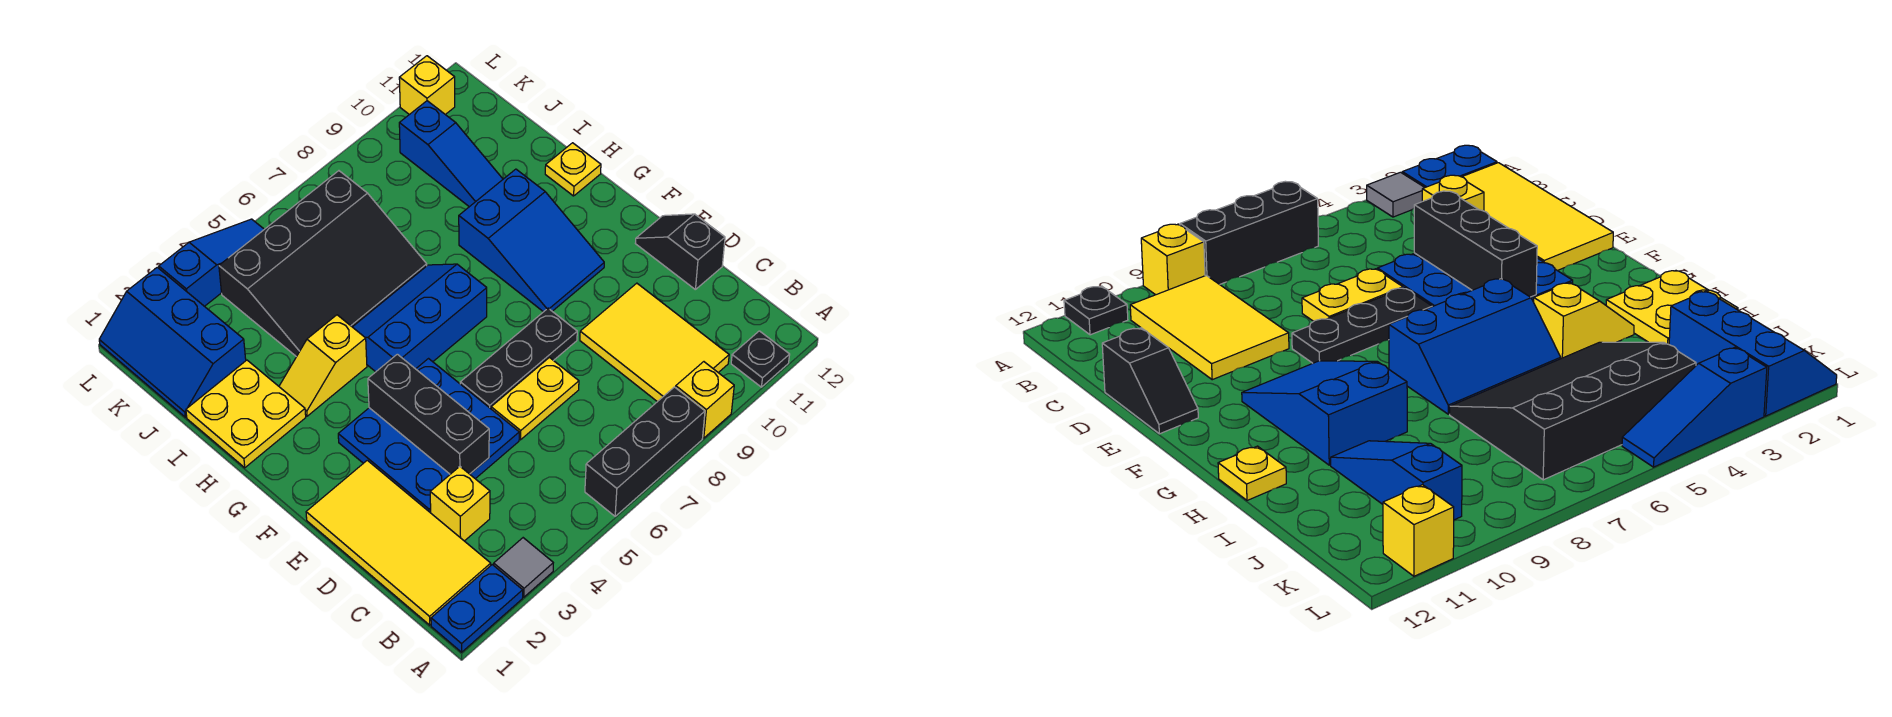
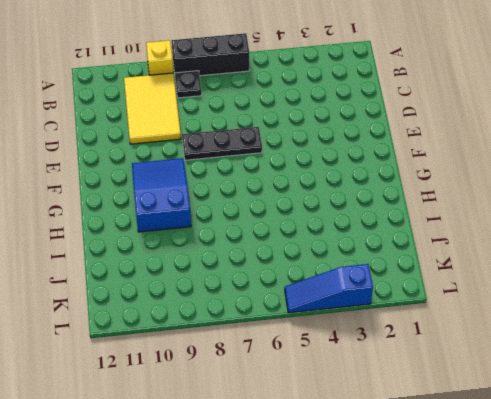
black plate B8 level 1 -> black plate A11 level 1
none -> blue plate A1:A2 level 1
none -> grey tile A3 level 1
none -> yellow tile B1:E2 level 1

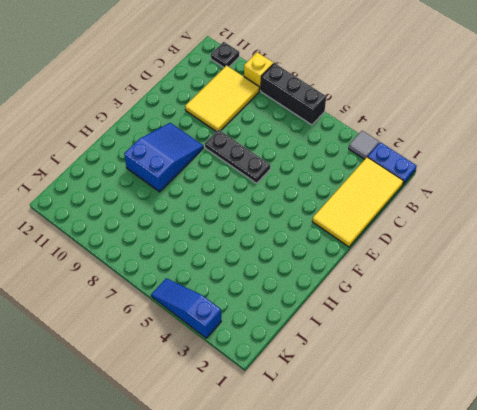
none -> yellow brick C3 level 1
none -> blue plate D3:F5 level 1
none -> yellow plate D6:D7 level 1

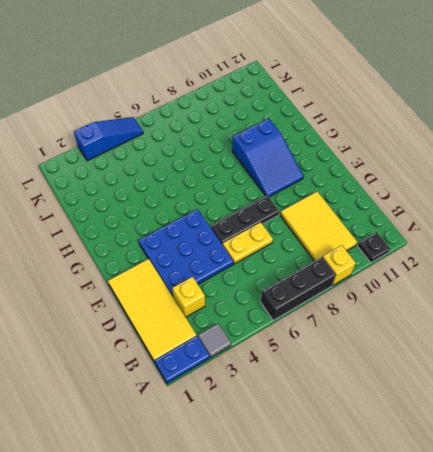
none -> black slope D12:E12 level 1 top D
none -> blue slope G5:H7 level 1 top G
none -> yellow plate H1:I2 level 1

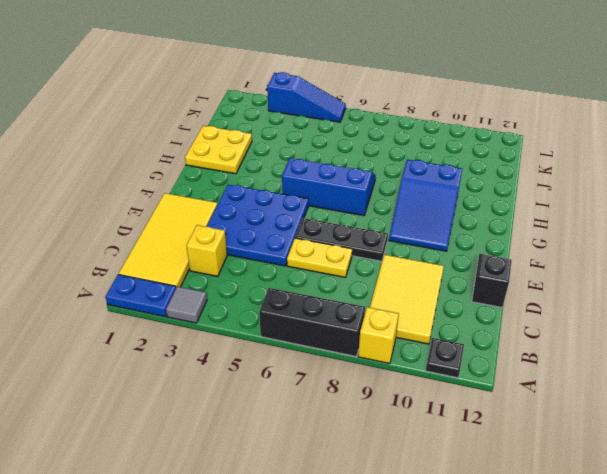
none -> yellow slope H3:H4 level 1 top 4
none -> yellow plate H12 level 1
none -> black slope I4:K7 level 1 top K

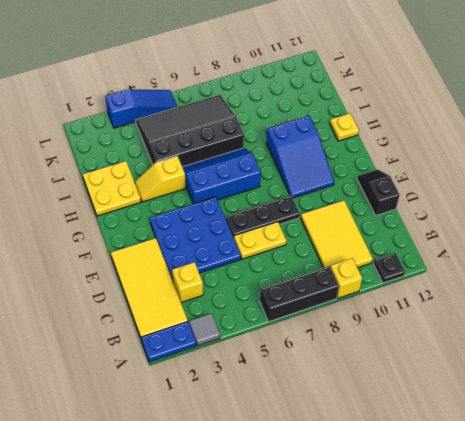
black slope I4:K7 level 1 top I -> black slope I4:K7 level 1 top K
none -> blue slope I10:K10 level 1 top K
none -> blue slope J1:L2 level 1 top 2
none -> yellow brick L11 level 1

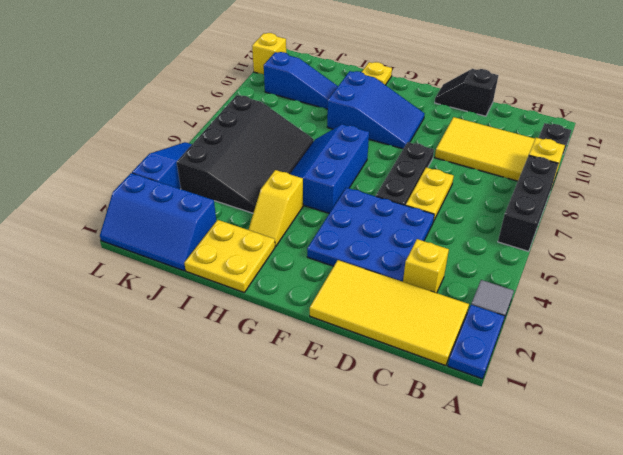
none -> black brick D4:F4 level 2

